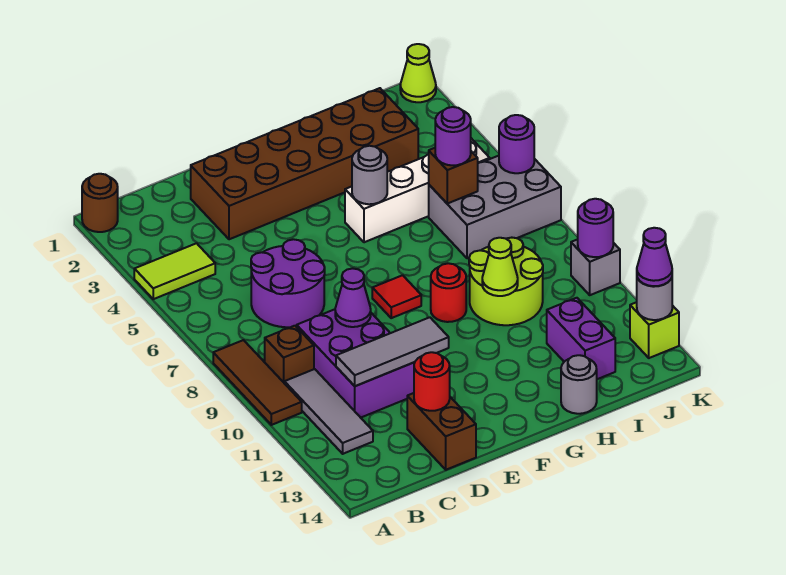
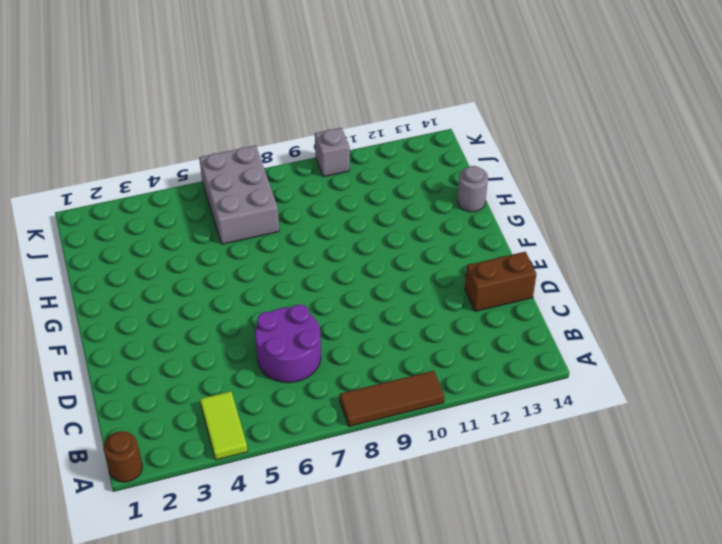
none -> brown brick B9 level 1
none -> grey tile B10:B12 level 1
none -> purple brick C9:D11 level 1
none -> brown brick D2:I3 level 1

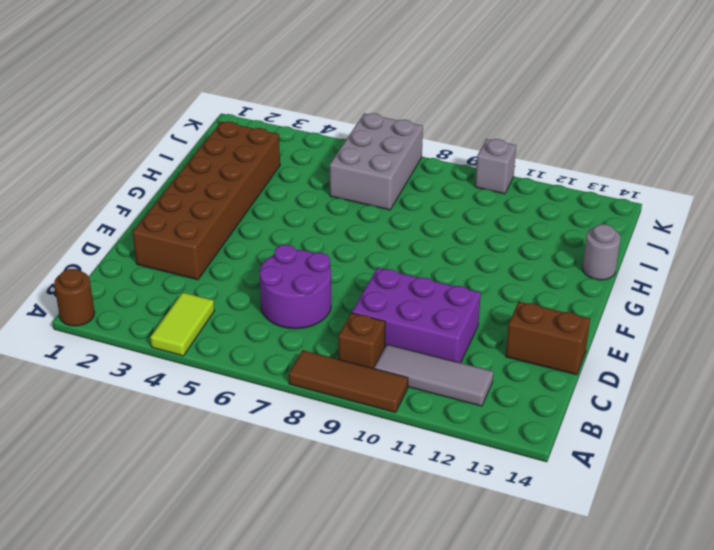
none -> red tile F8 level 1
none -> white brick G5:J5 level 1
none -> red round brick G9 level 1
none -> lime round brick H9:I10 level 1

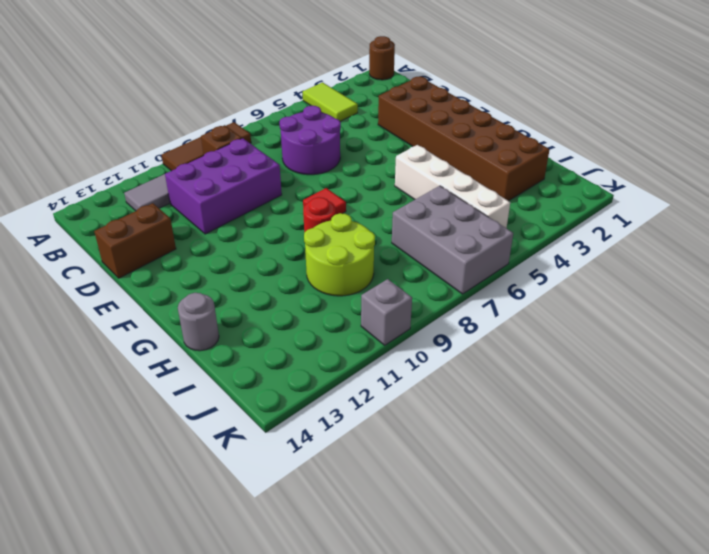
none -> purple brick I12:I13 level 1
none -> lime cone K1 level 1
none -> lime brick K13 level 1
none -> grey tile C11:E11 level 2

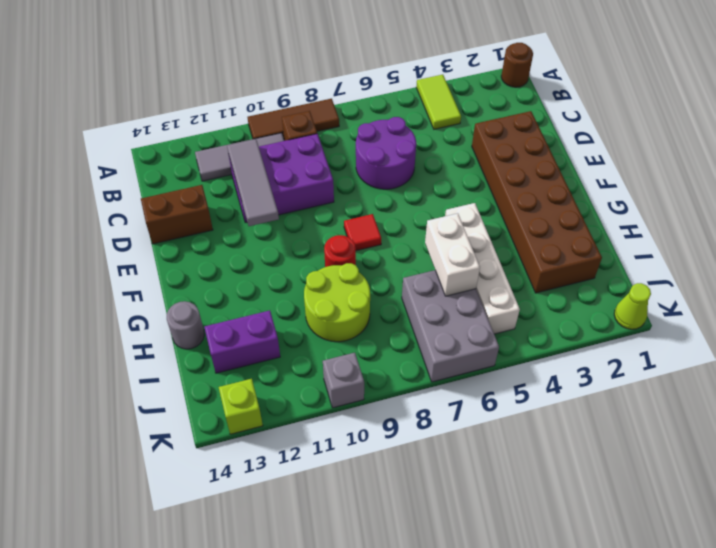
white brick H6:I6 level 2 -> brown brick I6 level 2
none -> purple cone D9 level 2
none -> red round brick D13 level 2
none -> grey round brick G5 level 2
none -> lime cone H10 level 2

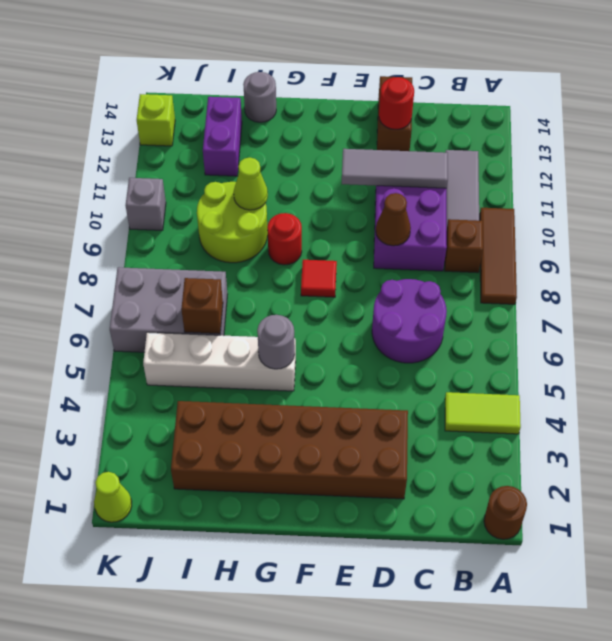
brown cone D9 level 2 -> purple cone D9 level 2
none -> purple round brick K6 level 2
none -> purple round brick K10 level 2
none -> grey round brick K13 level 2
none -> purple round brick I6 level 3

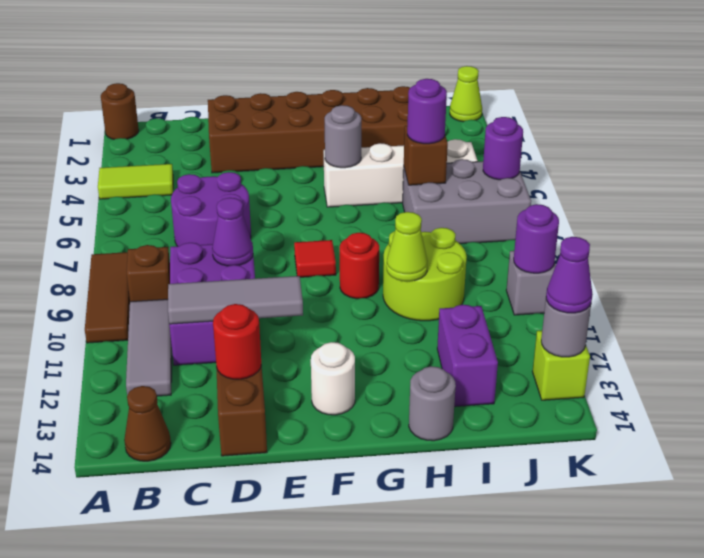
brown cone B14 level 1 -> none
white round brick F13 level 1 -> none

